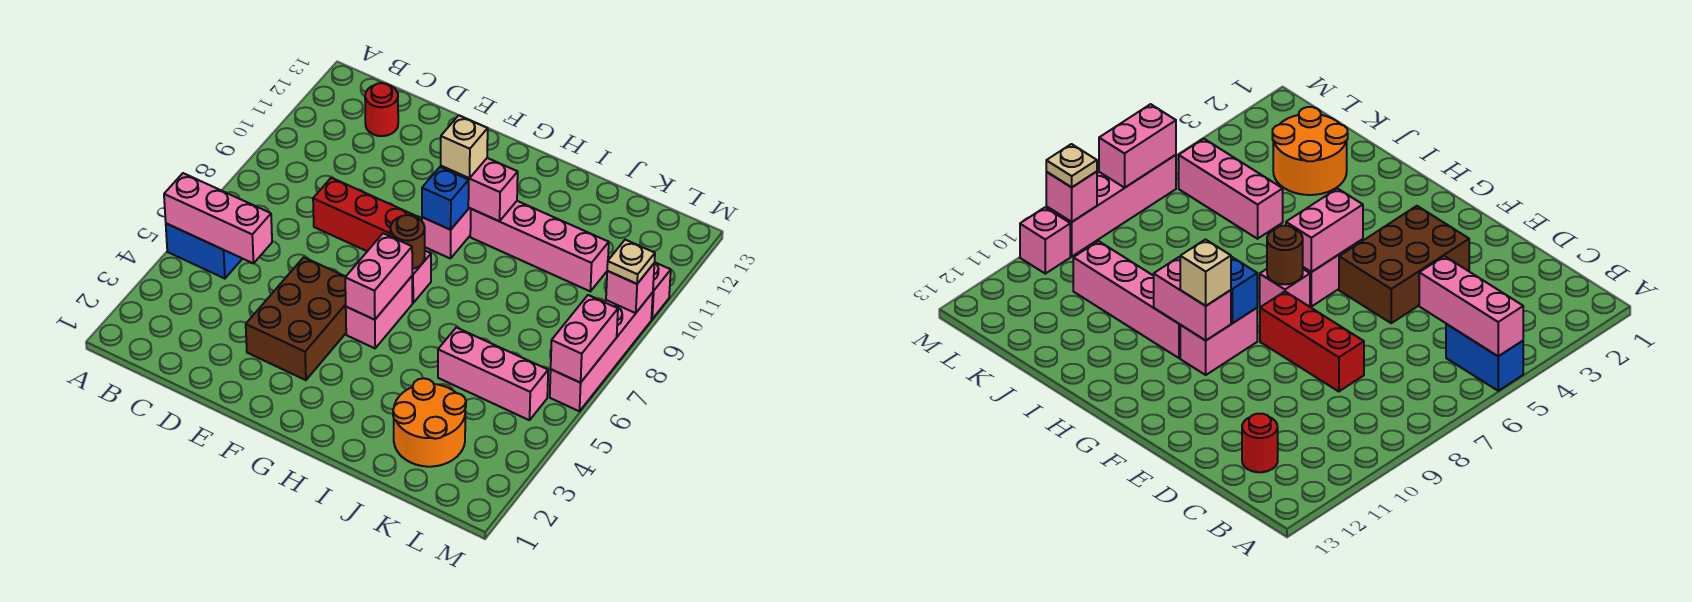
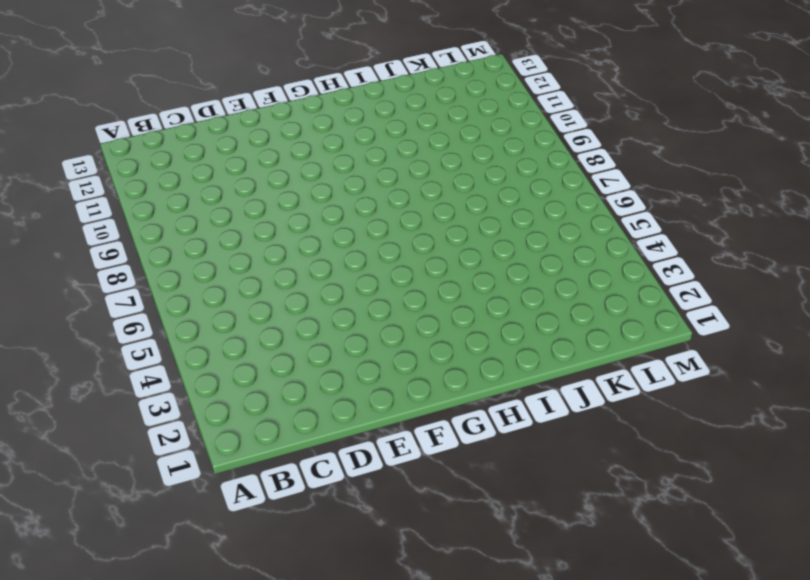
none -> blue brick A5:B5 level 1
none -> red round brick C12 level 1
none -> red brick D8:F8 level 1

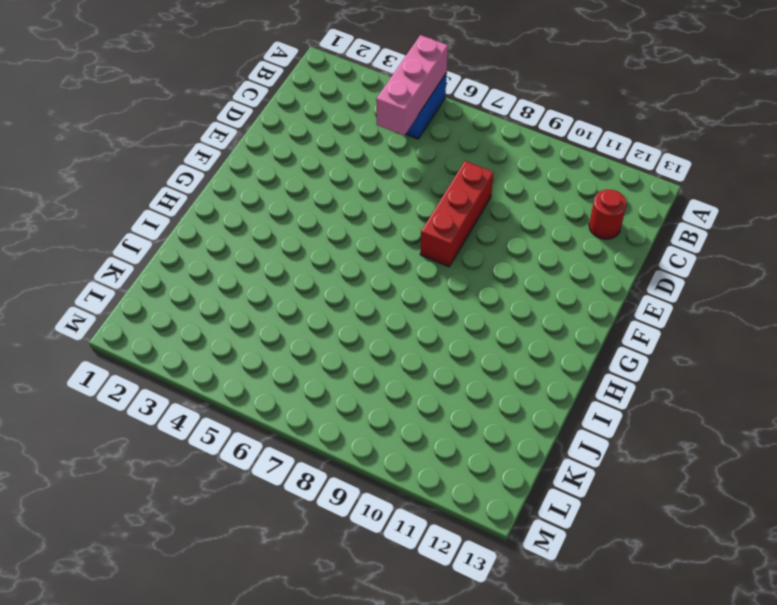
none -> brown brick E3:F5 level 1
none -> pink brick G5:G6 level 1
none -> pink brick G7 level 1

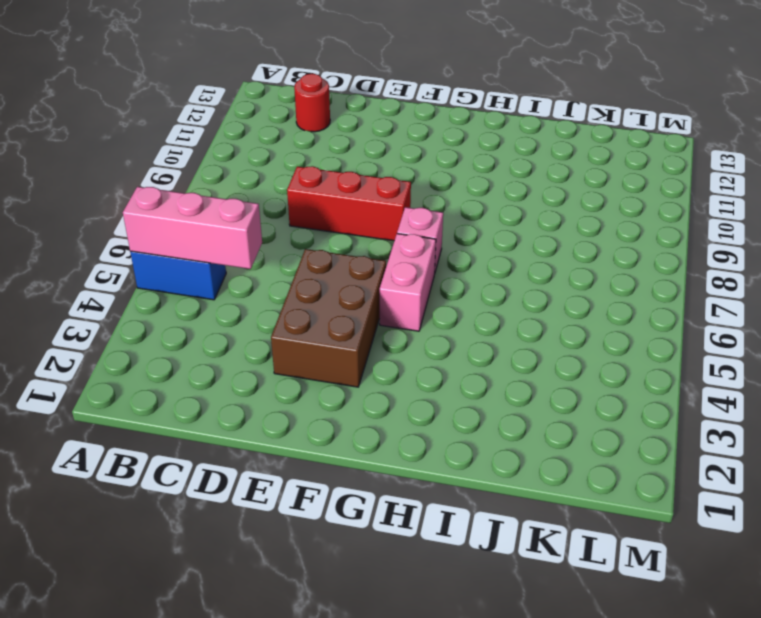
none -> pink brick G9:G10 level 1
none -> pink brick H10:K10 level 1
none -> orange round brick J2:K3 level 1

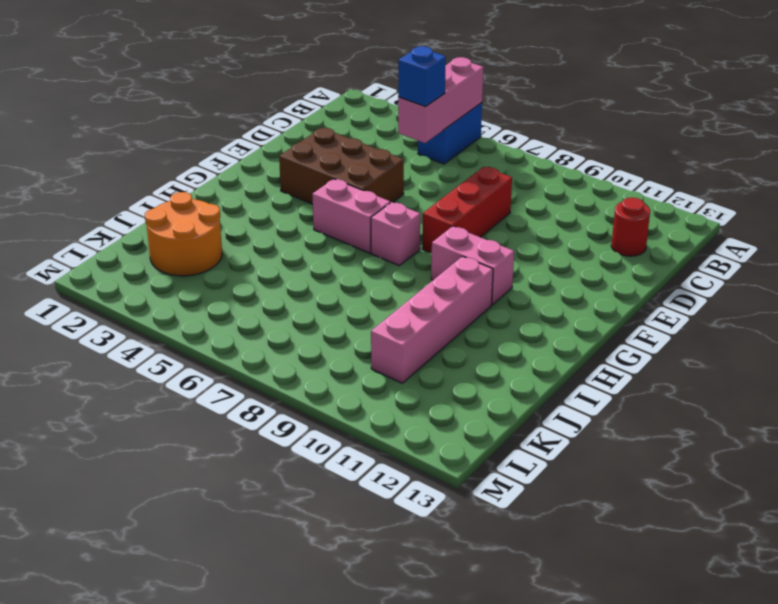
blue brick C5 level 3 -> blue brick G9 level 2
none -> pink brick J5:L5 level 1
none -> pink brick M6:M9 level 1
none -> pink brick M10 level 1

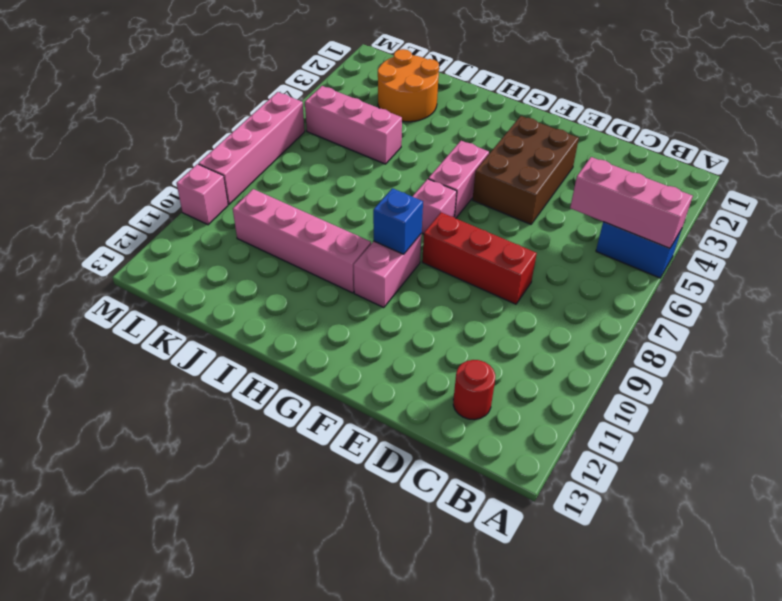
none -> pink brick G5:G6 level 2
none -> brown round brick G7 level 2
none -> pink brick G10:H10 level 2

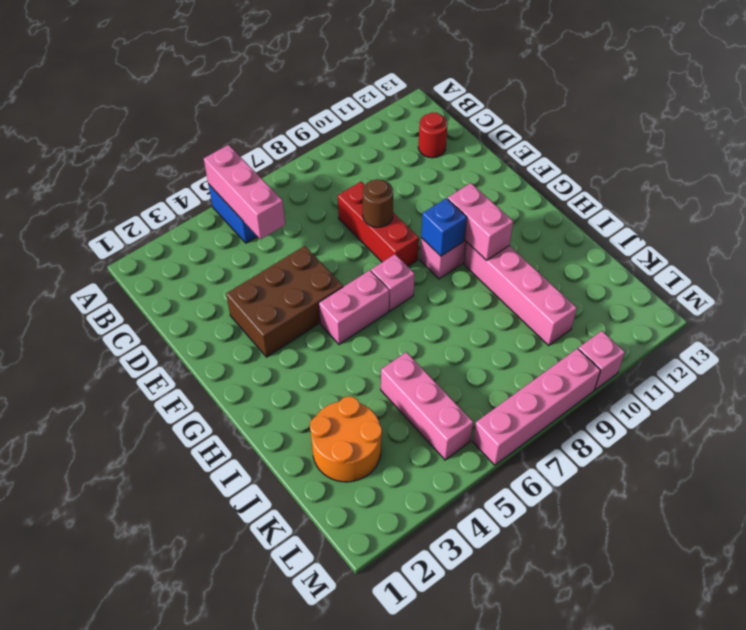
brown round brick E8 level 2 -> brown round brick G7 level 2
none -> pink brick G5:G6 level 2
none -> pink brick M6:M7 level 2
none -> pink brick M9 level 2

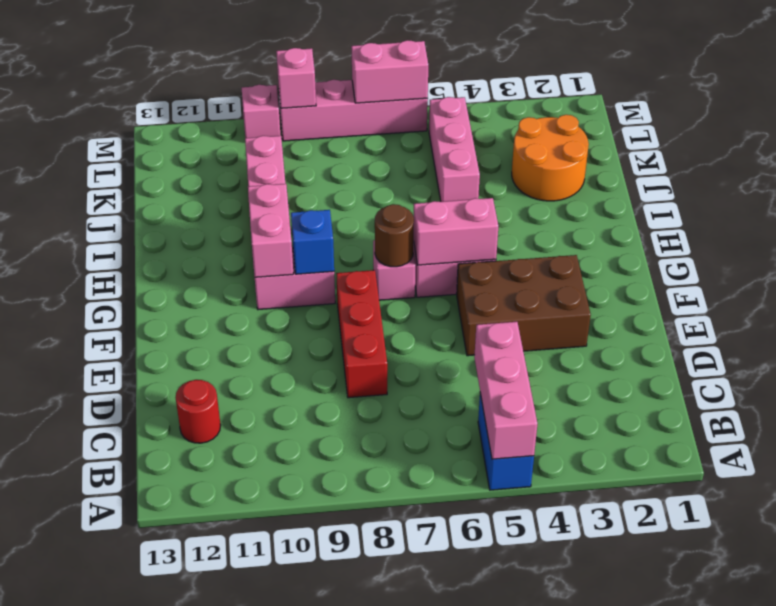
none -> tan brick G10 level 3
none -> tan plate M9 level 3

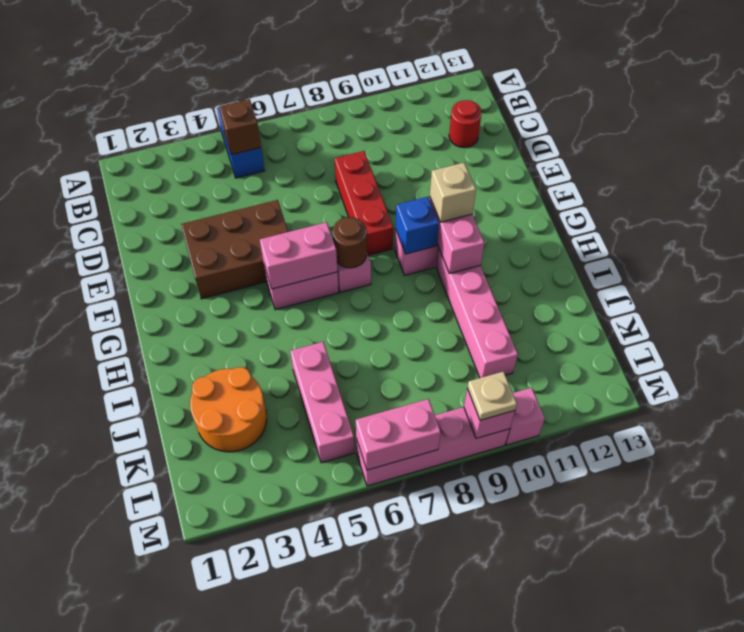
brown brick B5 level 2 -> pink brick A5:C5 level 2

